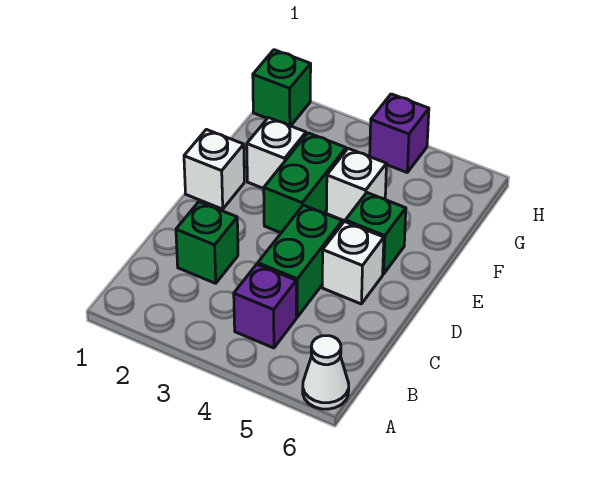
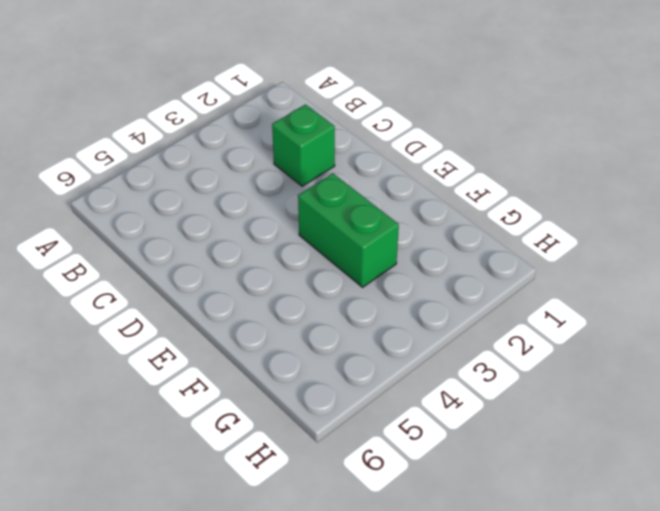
none -> white cone A6 level 1
none -> purple brick B4 level 1
none -> green brick C4:D4 level 1

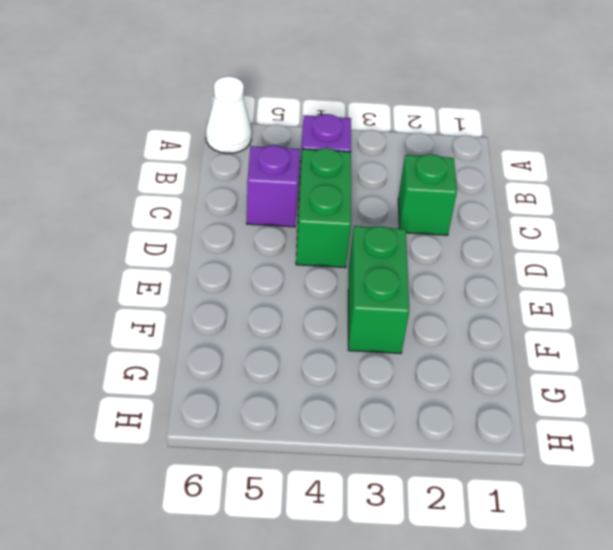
purple brick C5 level 1 -> purple brick H4 level 1
none -> white brick D5 level 1
none -> white brick E1 level 1
none -> green brick E5 level 1

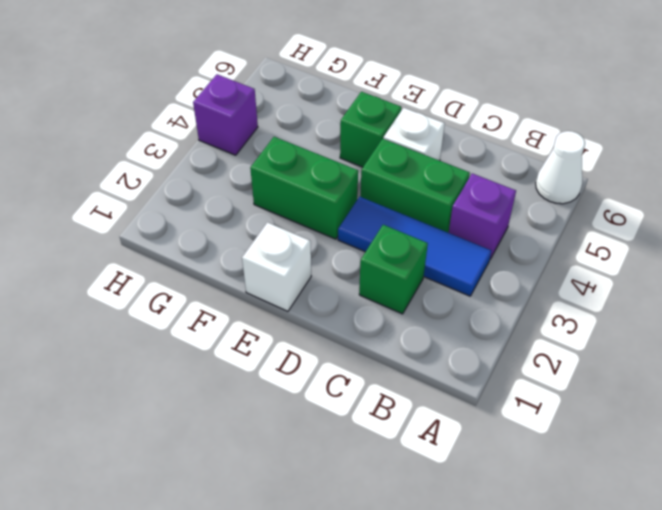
blue tile B3:D3 level 1 -> none
none -> white brick F2 level 1
none -> white brick F4 level 1
none -> green brick H1 level 1

